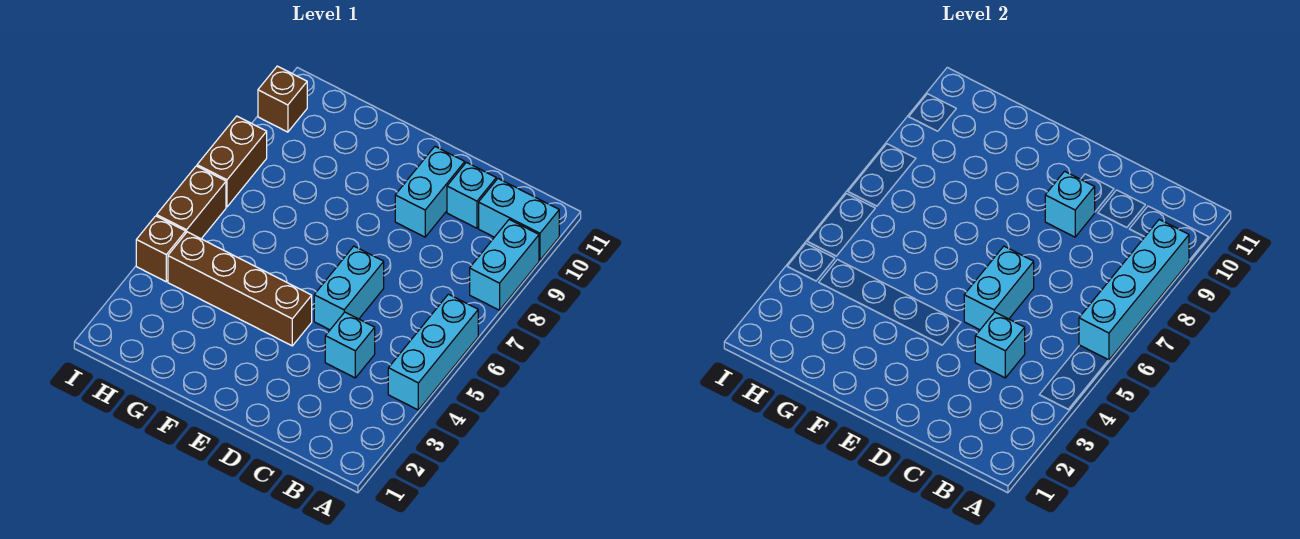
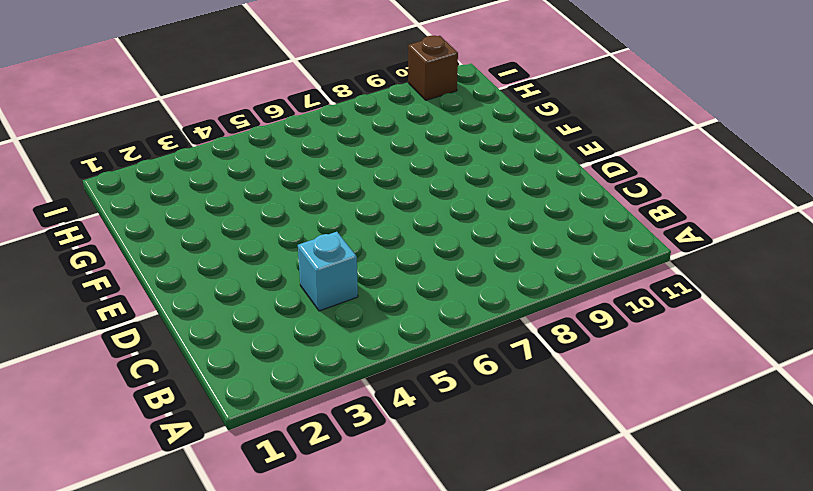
none -> cyan brick A4:A6 level 1
none -> cyan brick A8:A9 level 1
none -> cyan brick A10:B10 level 1

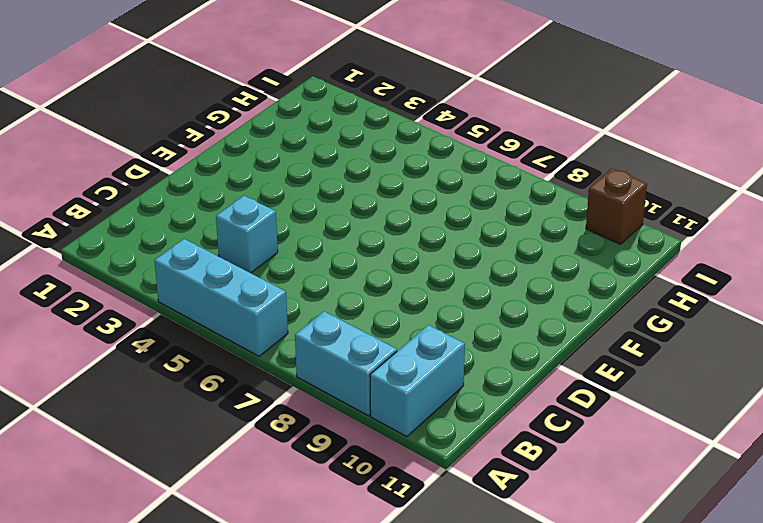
none -> cyan brick C10 level 1
none -> cyan brick D5:D6 level 1
none -> cyan brick D9:D10 level 1

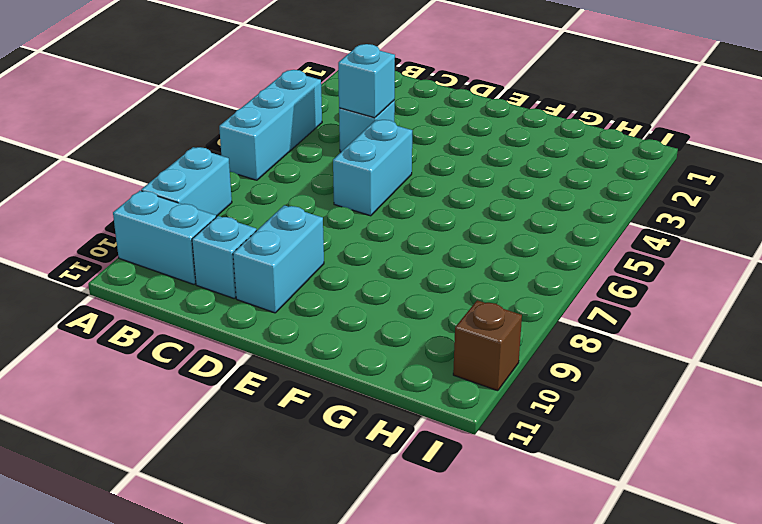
none -> brown brick E4:H4 level 1
none -> brown brick I4 level 1
none -> brown brick I5:I6 level 1

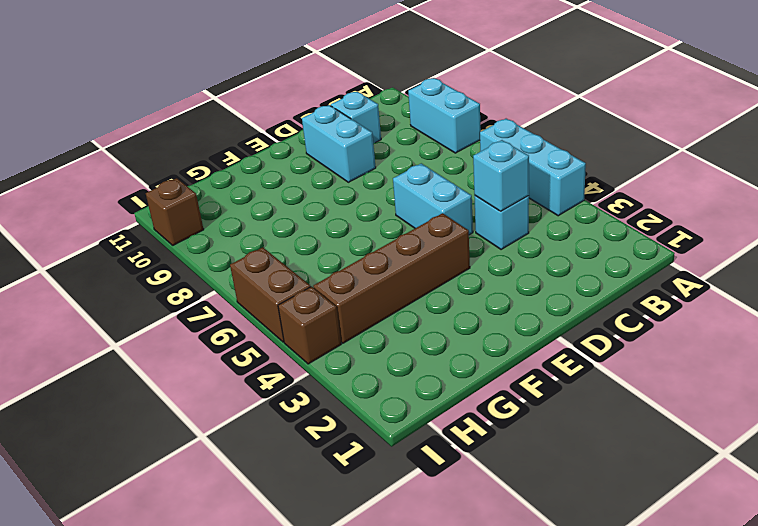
none -> cyan brick A10:B10 level 1
none -> brown brick I7:I8 level 1
none -> cyan brick A6:A9 level 2

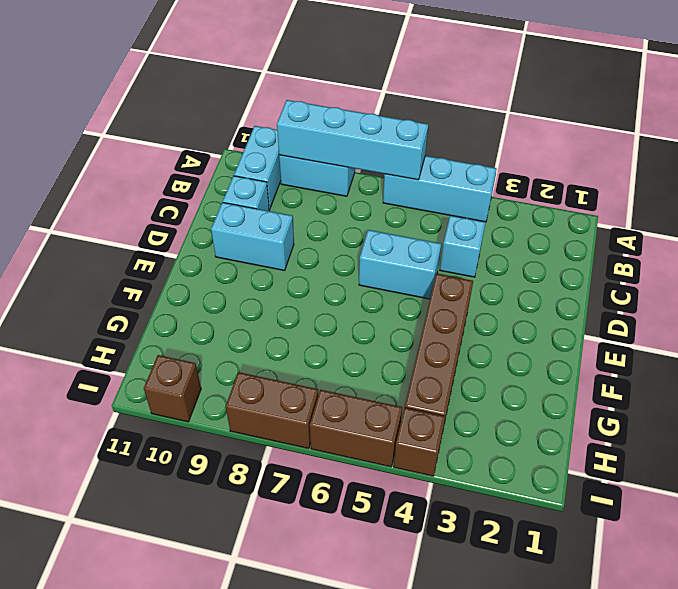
none -> cyan brick C4 level 2
none -> cyan brick D5:D6 level 2
none -> cyan brick D9 level 2

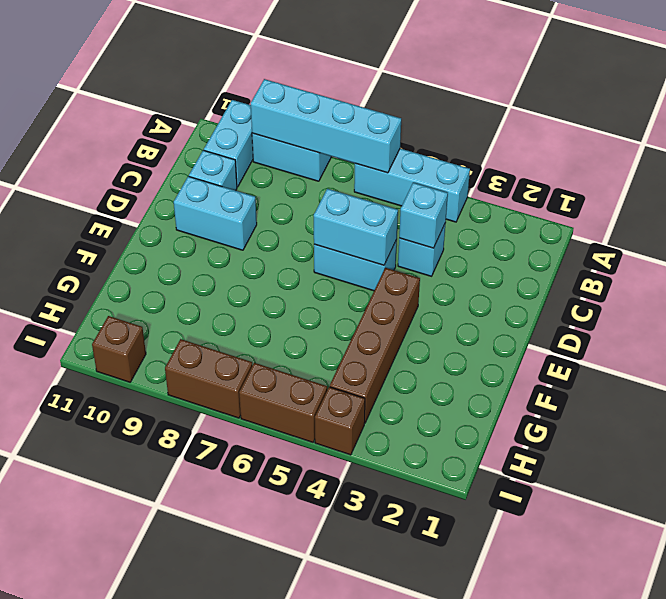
none -> cyan brick D9 level 2

